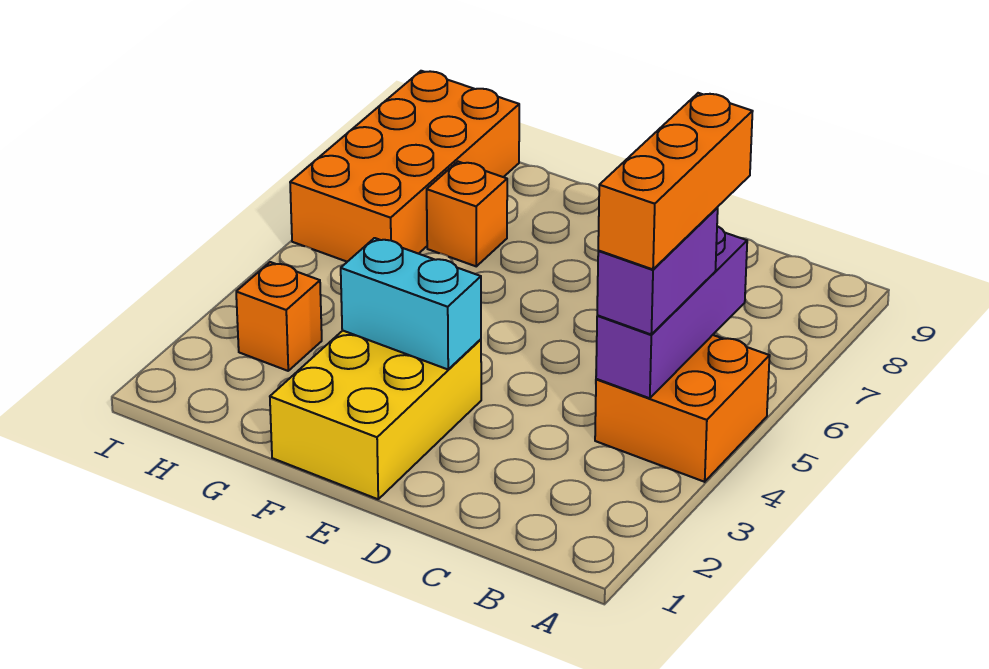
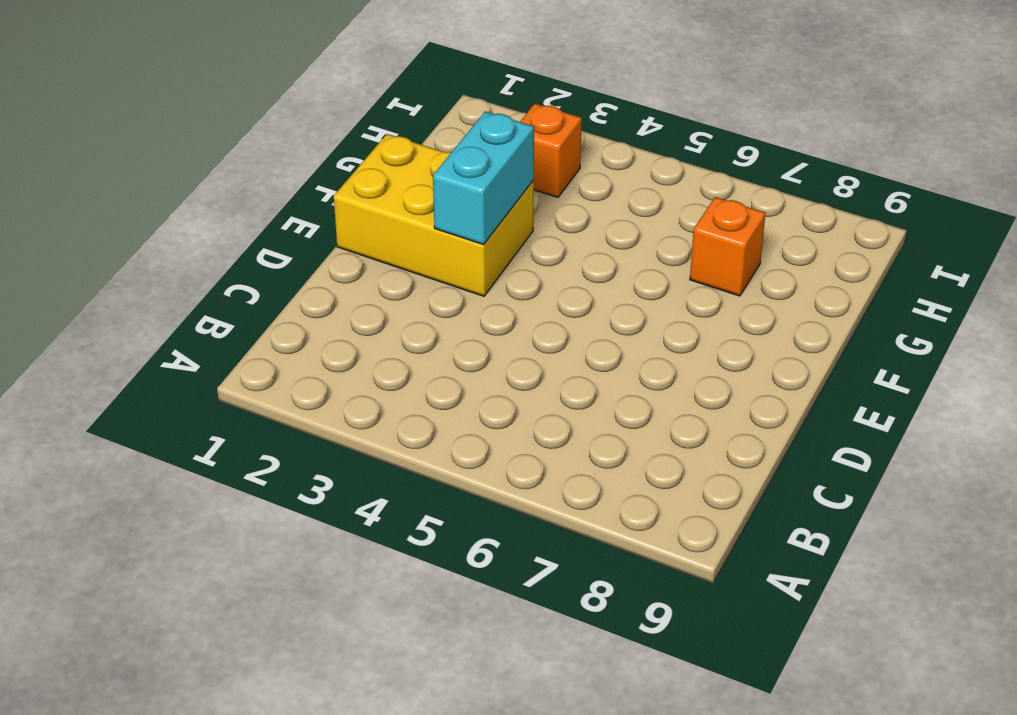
none -> orange brick A4:B5 level 1
none -> orange brick H6:I9 level 1

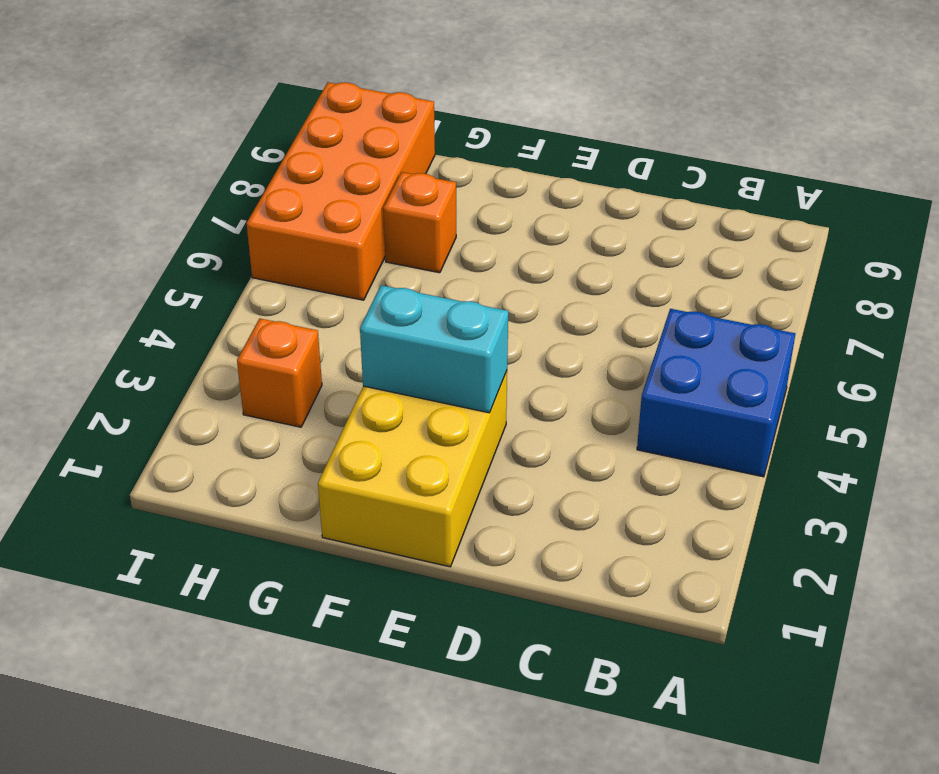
blue brick A4:B5 level 1 -> orange brick A4:B5 level 1
none -> purple brick B4:B6 level 2
none -> purple brick B4:B5 level 3

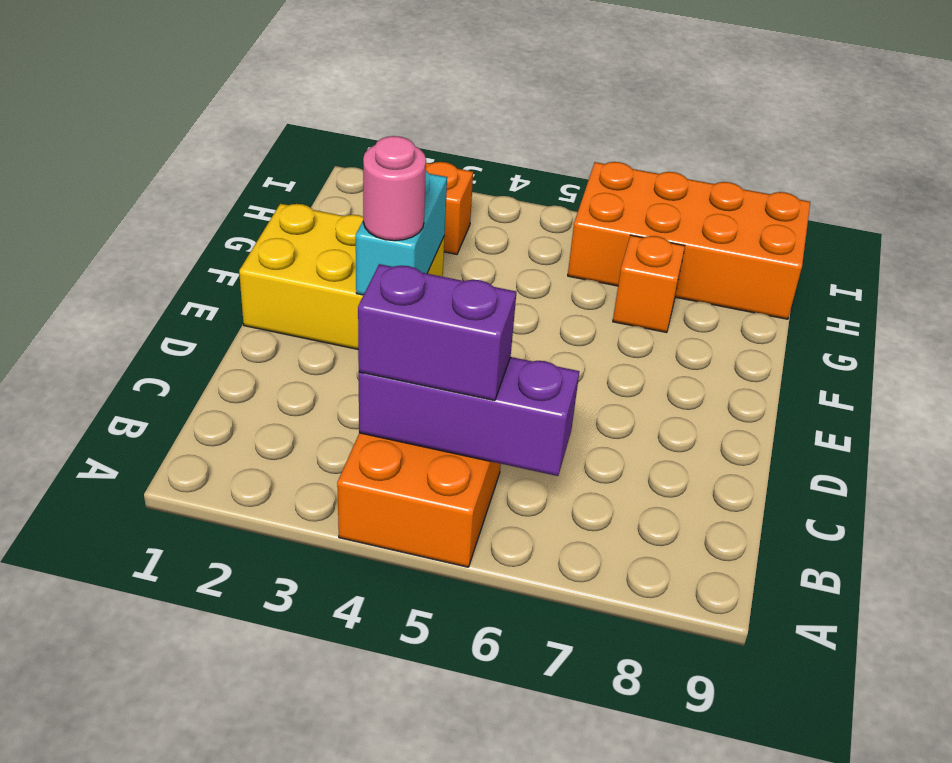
pink round brick E3 level 3 -> none
none -> orange brick B4:B6 level 4

